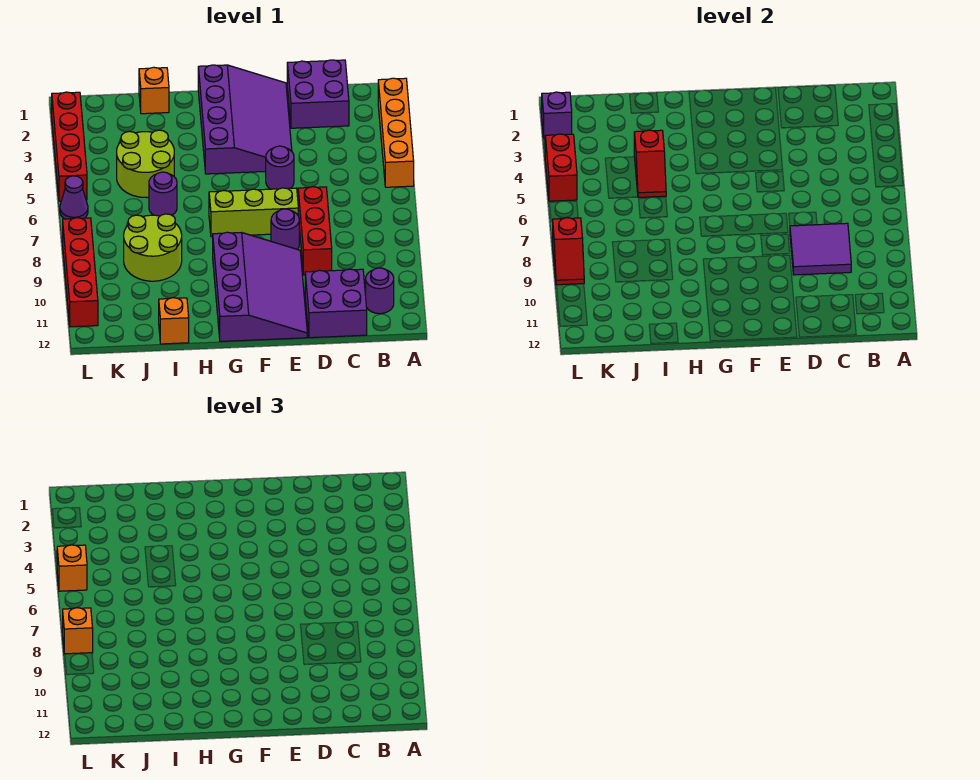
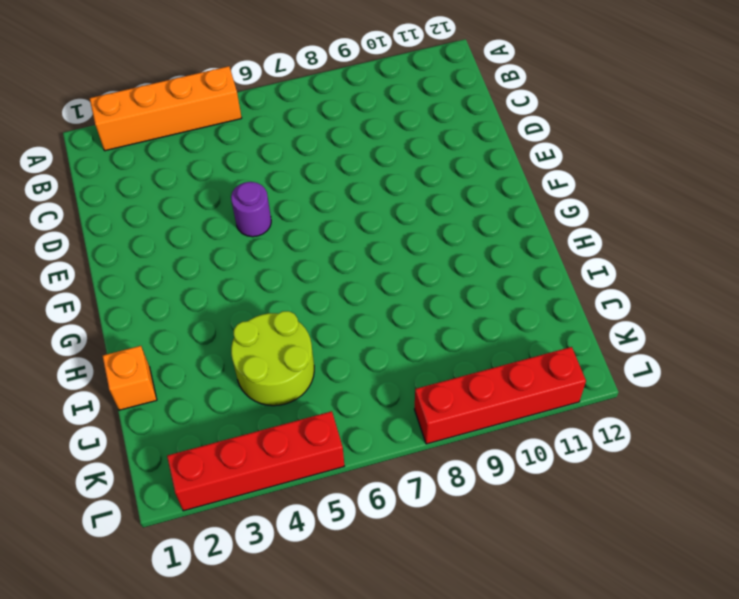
none -> purple round brick B11 level 1
none -> purple brick C1:D2 level 1
none -> purple brick C11:D12 level 1

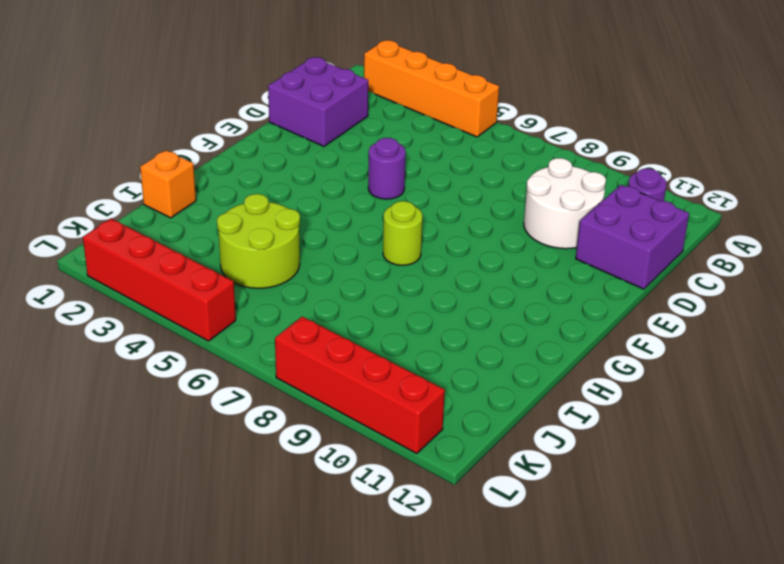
white round brick C9:D10 level 1 -> red brick D7:D9 level 1
lime round brick G7 level 1 -> lime brick E7:G7 level 1
none -> purple slope E1:G4 level 1 top G
none -> purple round brick E8 level 1
none -> purple slope E9:G12 level 1 top G

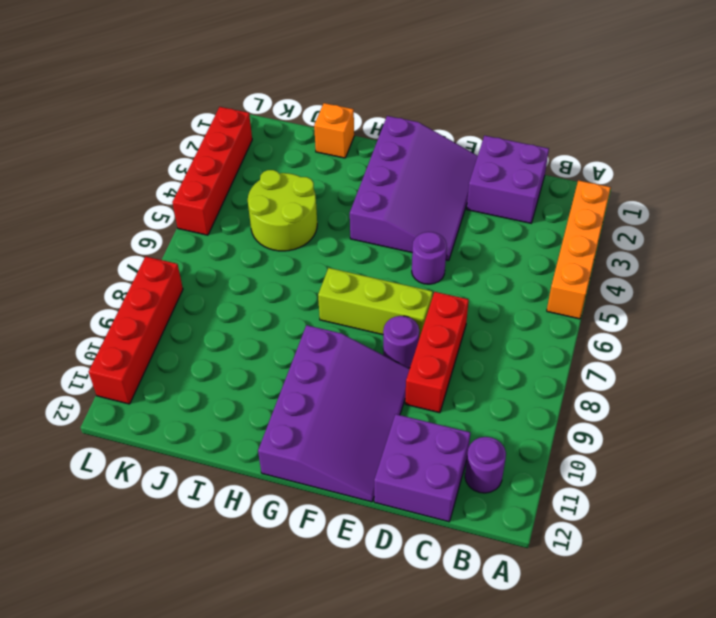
none -> purple round brick I6 level 1
none -> lime round brick I8:J9 level 1
none -> orange brick I12 level 1

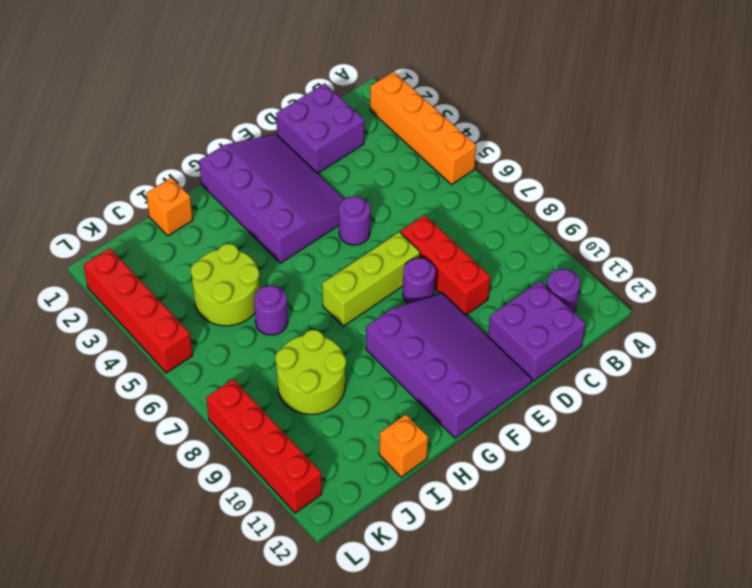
none -> purple cone L6 level 1
none -> purple tile C8:D9 level 2
none -> red slope I4:I5 level 2 top 4

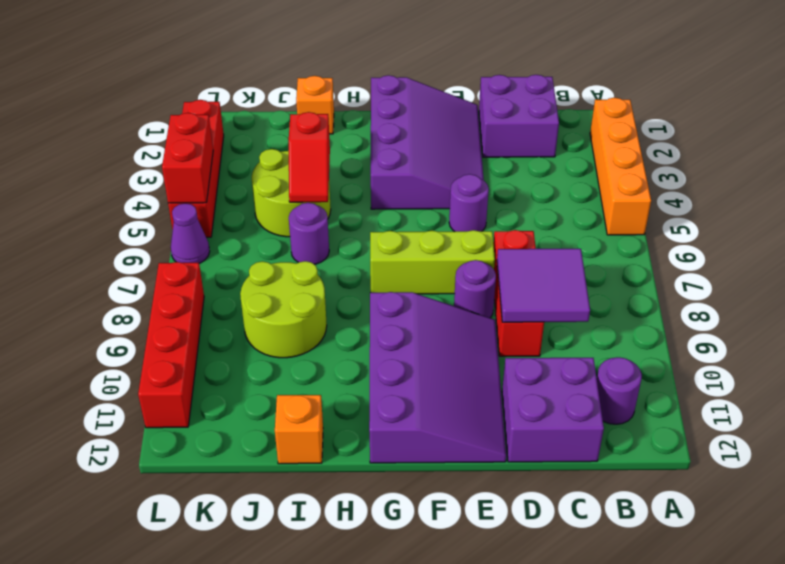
none -> purple brick L2 level 2
none -> red slope L8:L9 level 2 top 8
none -> orange brick L5 level 3

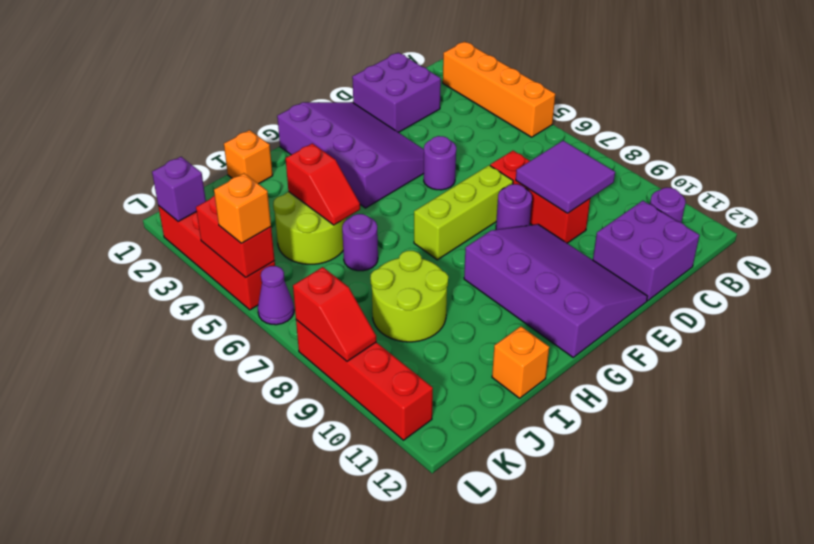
none -> orange brick L8 level 3

